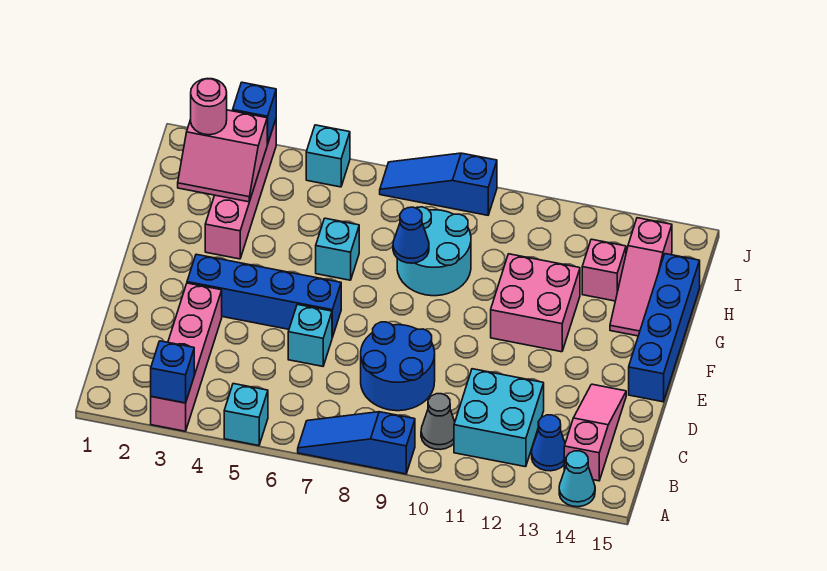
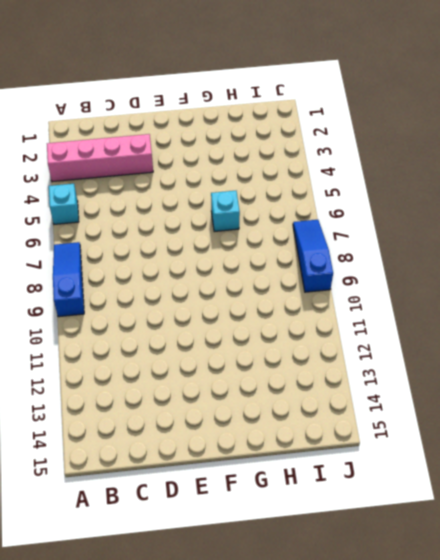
none -> cyan cone A14 level 1
none -> grey cone B10 level 1
none -> cyan brick B11:C12 level 1

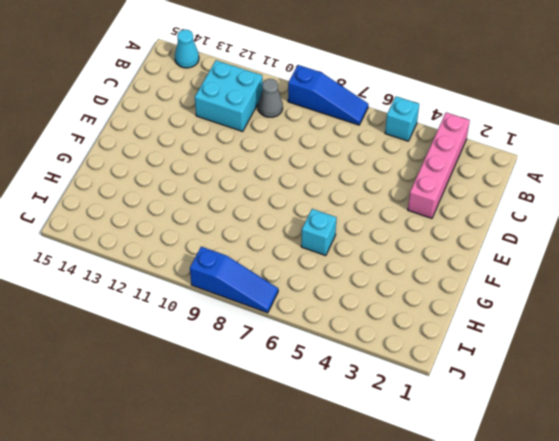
none -> blue cone B13 level 1
none -> pink slope B14:D14 level 1 top B
none -> blue round brick C8:D9 level 1

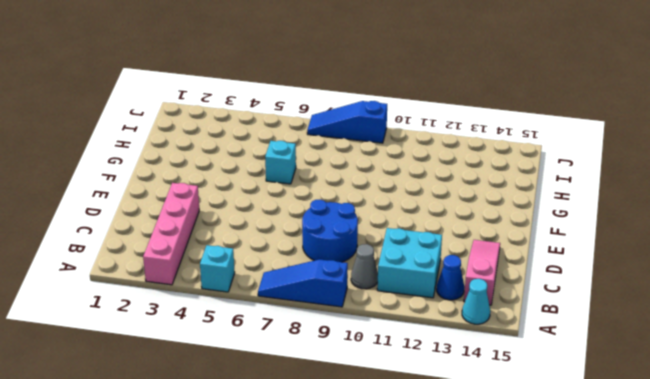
none -> cyan brick D6 level 1
none -> blue brick E3:E6 level 1
none -> blue brick E15:H15 level 1

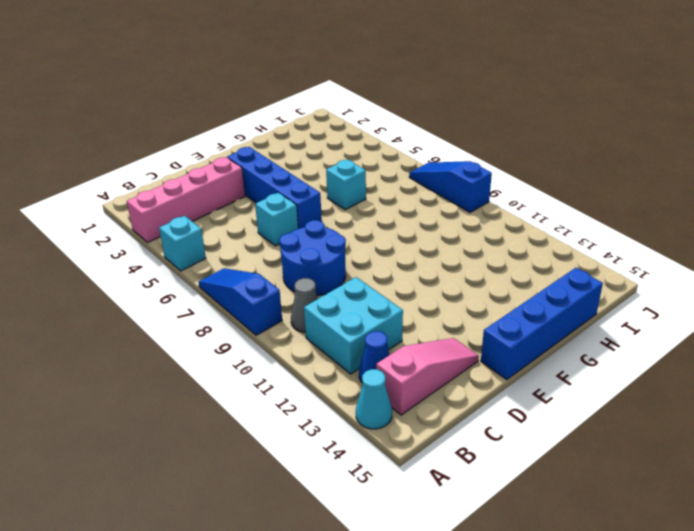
none -> pink brick F11:G12 level 1
none -> pink brick G3:J3 level 1
none -> cyan round brick G8:H9 level 1

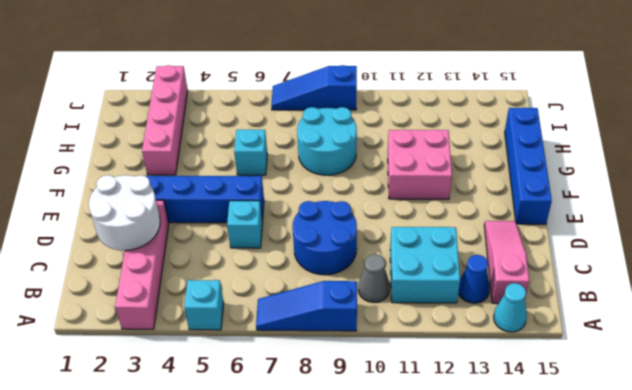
white round brick C2:D3 level 2 -> none
none -> pink slope G14:I14 level 1 top I
none -> pink brick H13 level 1
none -> cyan brick J5 level 1

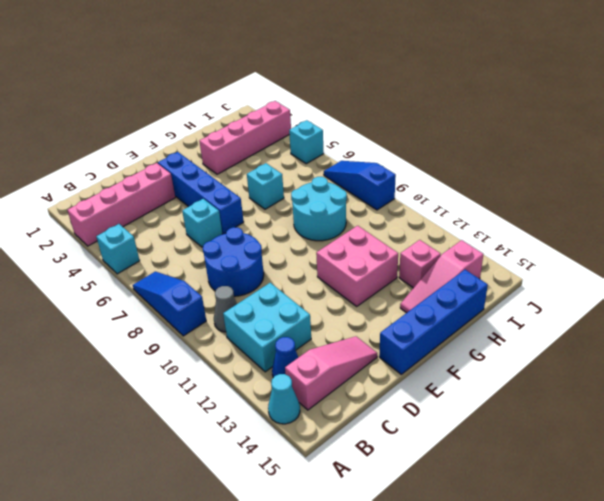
none -> blue brick A3 level 2
none -> blue cone G8 level 2
none -> pink slope H2:I3 level 2 top I

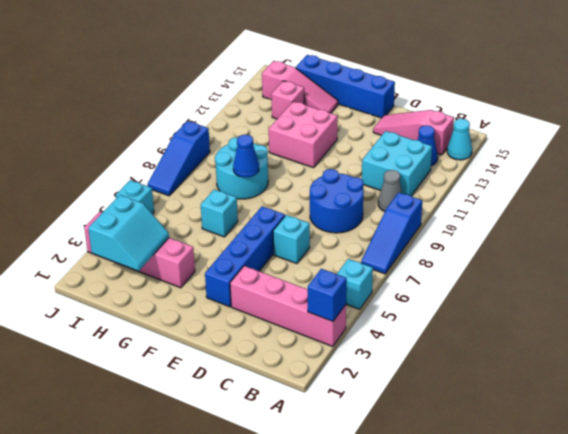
cyan slope H2:I3 level 2 top I -> pink slope H2:I3 level 2 top I
none -> blue brick J3 level 2
none -> pink round brick I2 level 3

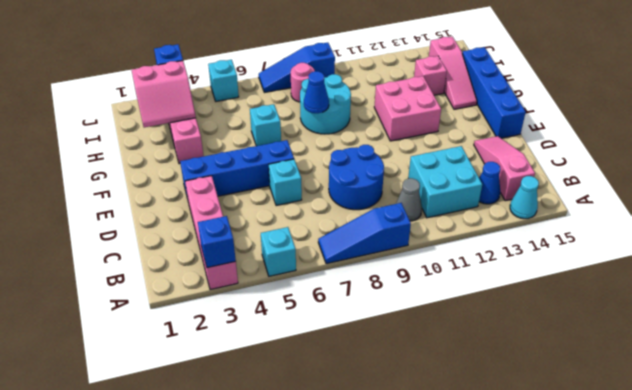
pink round brick I8 level 1 -> pink round brick I2 level 3

